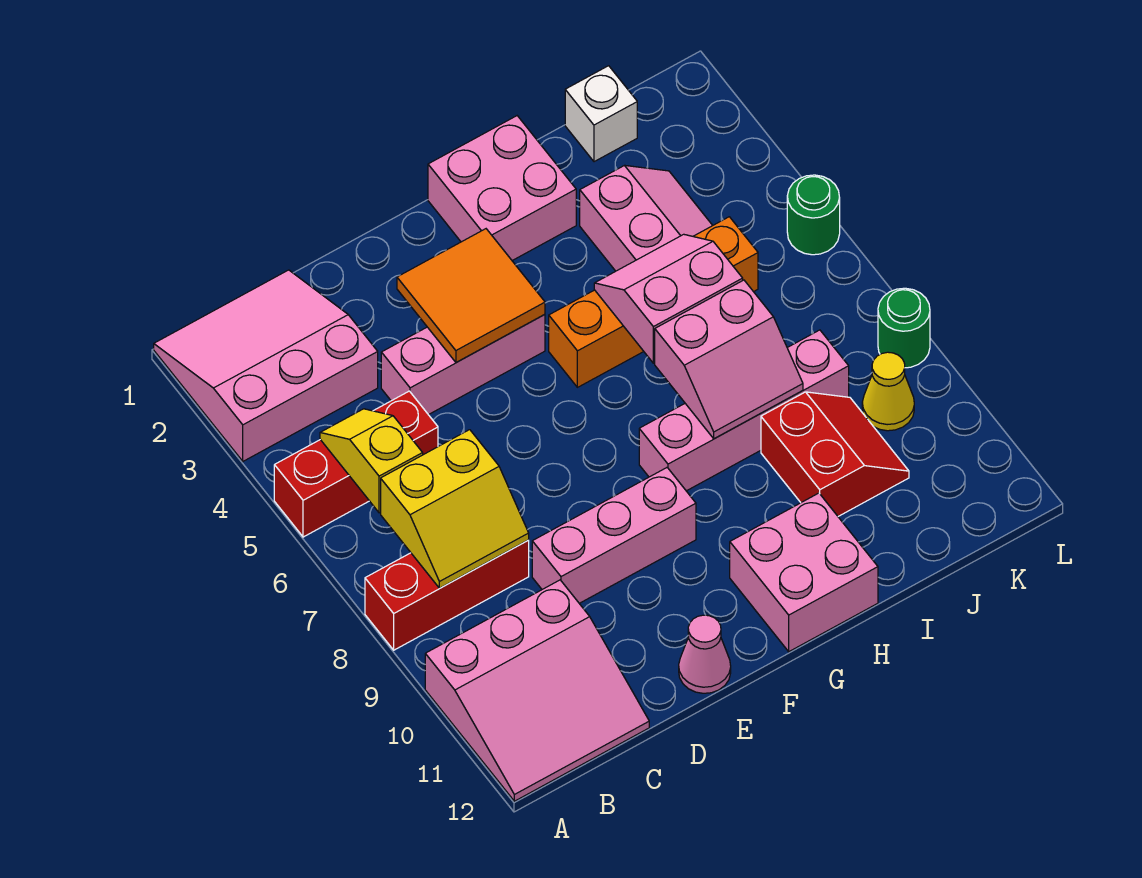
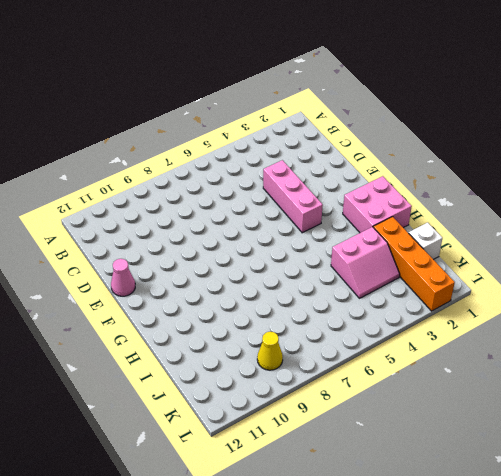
orange brick I2:L2 level 1 -> orange brick G5:J5 level 1
none -> pink slope A1:C3 level 1 top 3
none -> red brick A5:C5 level 1
none -> red brick A8:C8 level 1

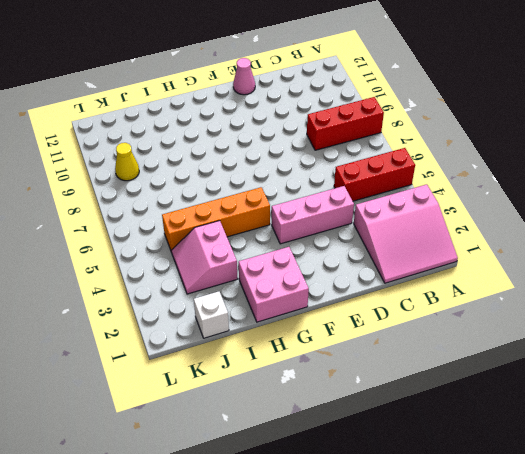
none -> pink slope A10:C12 level 1 top 10
none -> pink brick D9:F9 level 1
none -> pink brick G8:J8 level 1

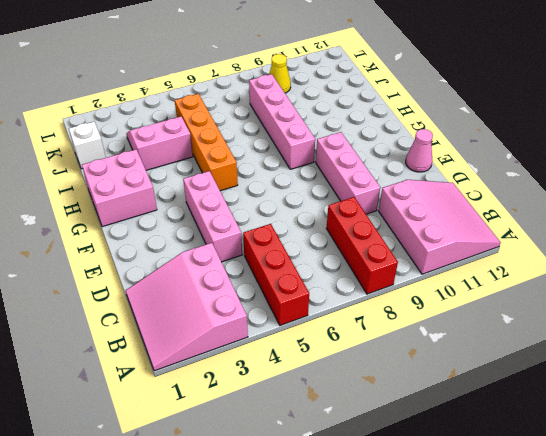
none -> pink brick G11:H12 level 1
none -> red slope I9:J10 level 1 top I
none -> green round brick L5 level 1

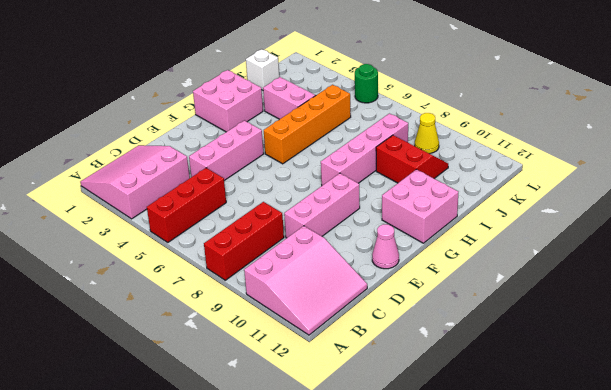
none -> green round brick L8 level 1
none -> yellow slope B5:B6 level 2 top 6
none -> yellow slope B7:C8 level 2 top 7

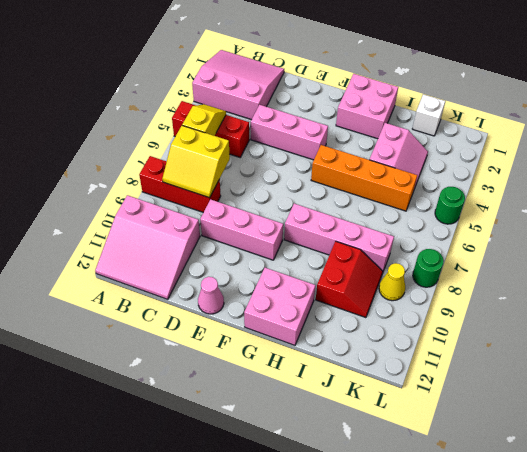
none -> orange tile E3:F4 level 2
none -> pink slope H5:I6 level 2 top 6
none -> pink slope H7:I8 level 2 top 7

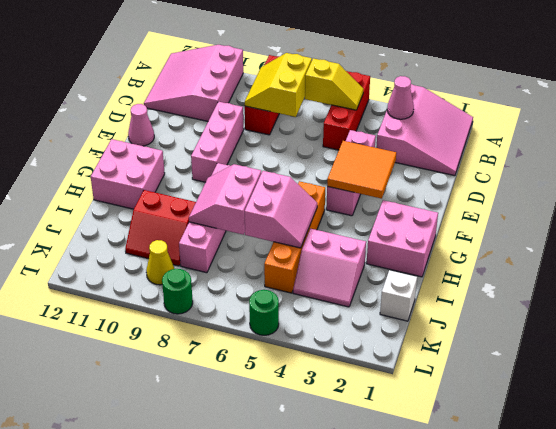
pink cone B3 level 2 -> none

